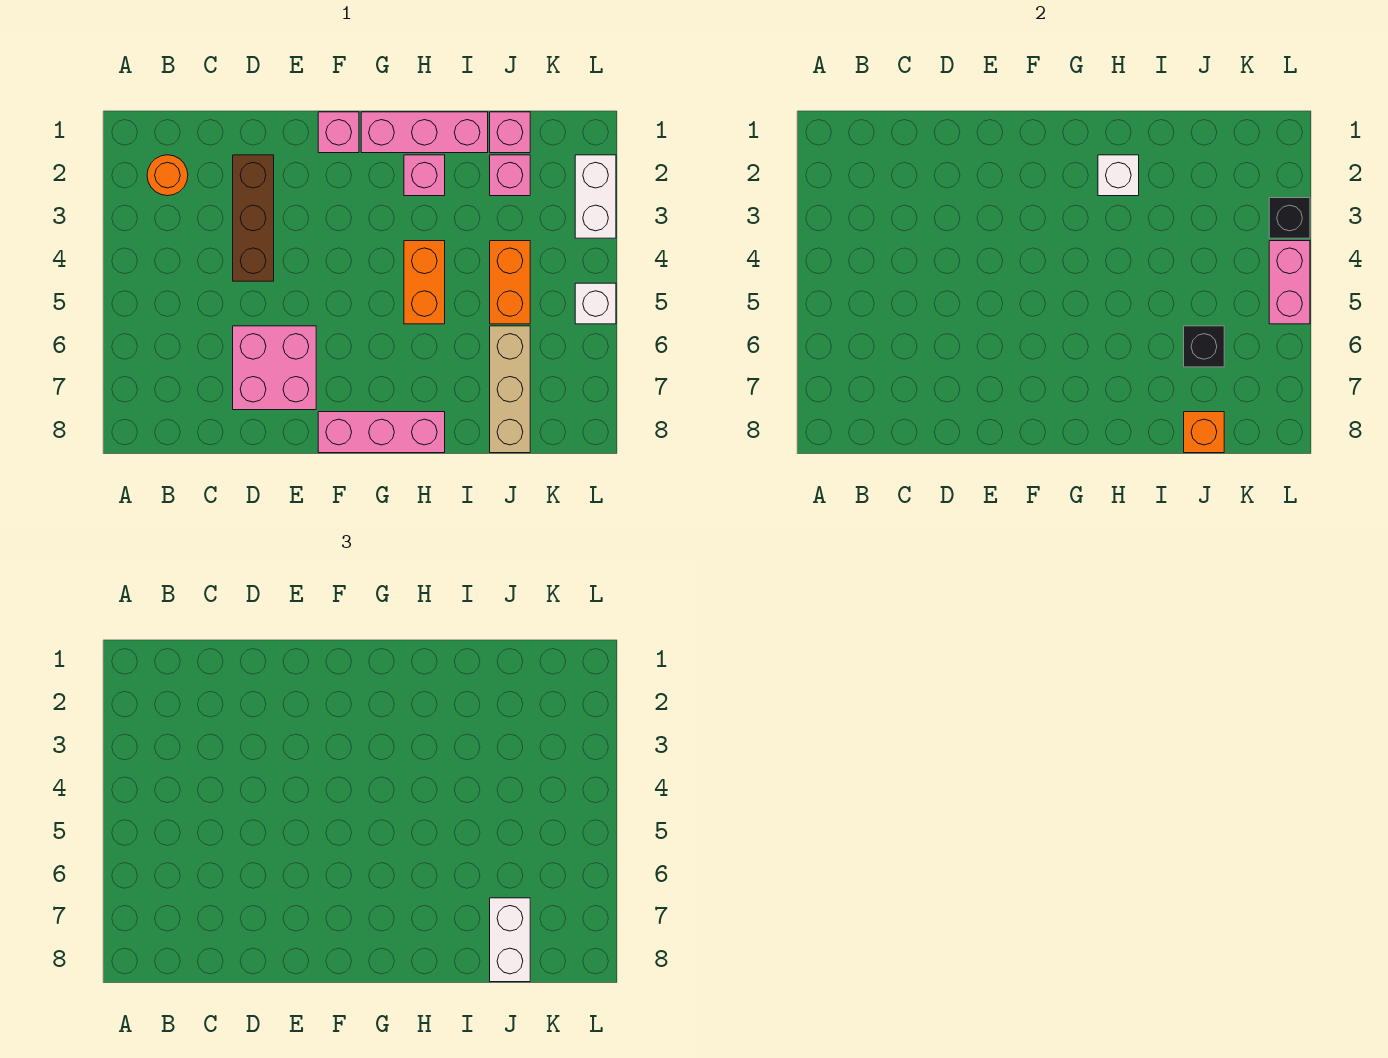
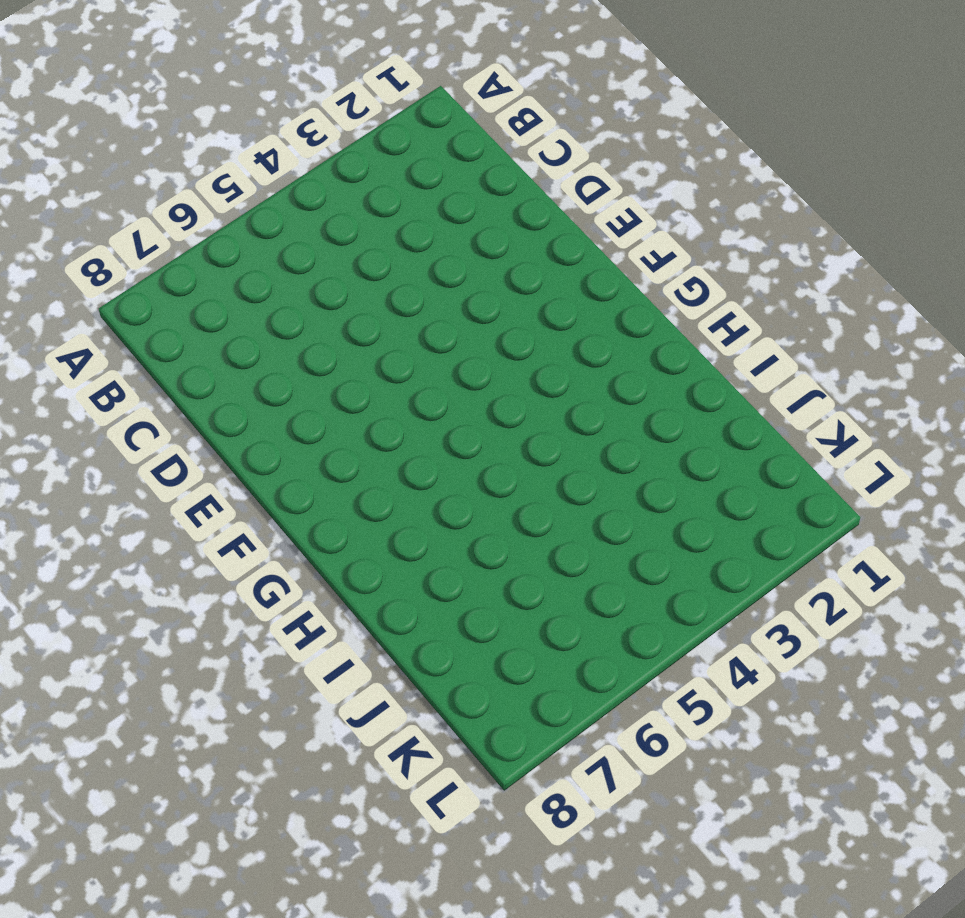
none -> orange round brick B2 level 1
none -> brown brick D2:D4 level 1
none -> pink brick D6:E7 level 1

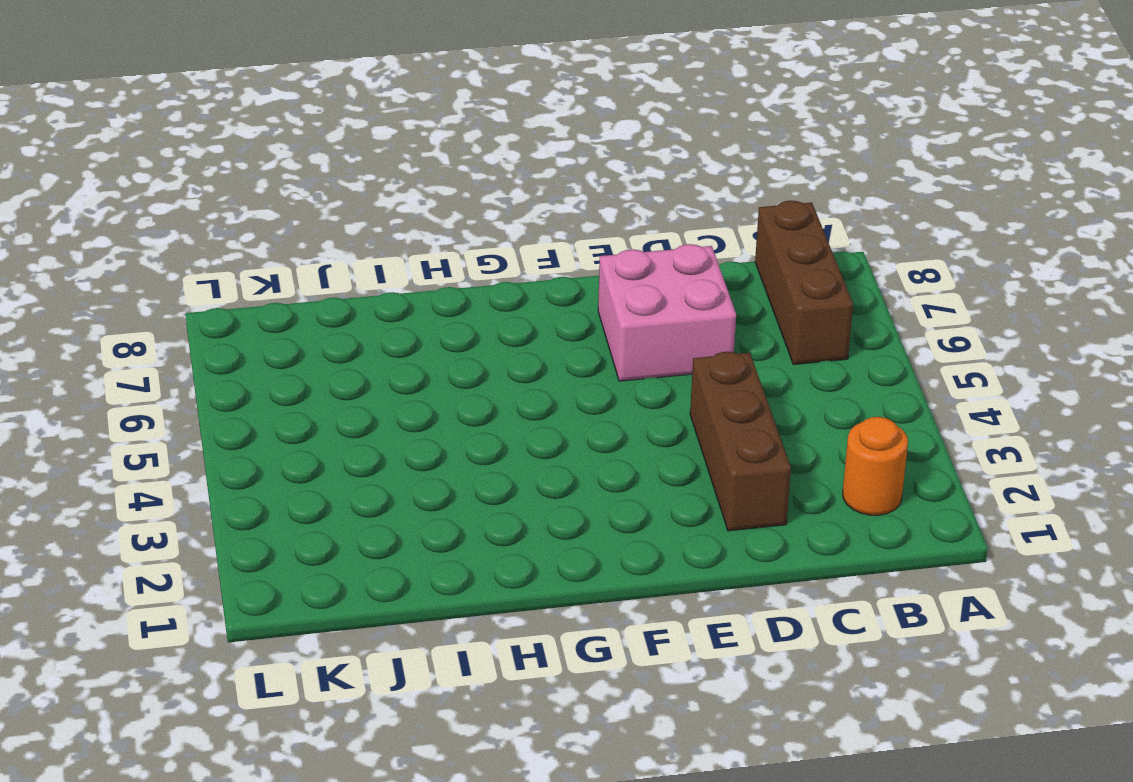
brown brick B6:B8 level 1 -> none
none -> pink brick F1 level 1
none -> pink brick F8:H8 level 1
none -> pink brick G1:I1 level 1

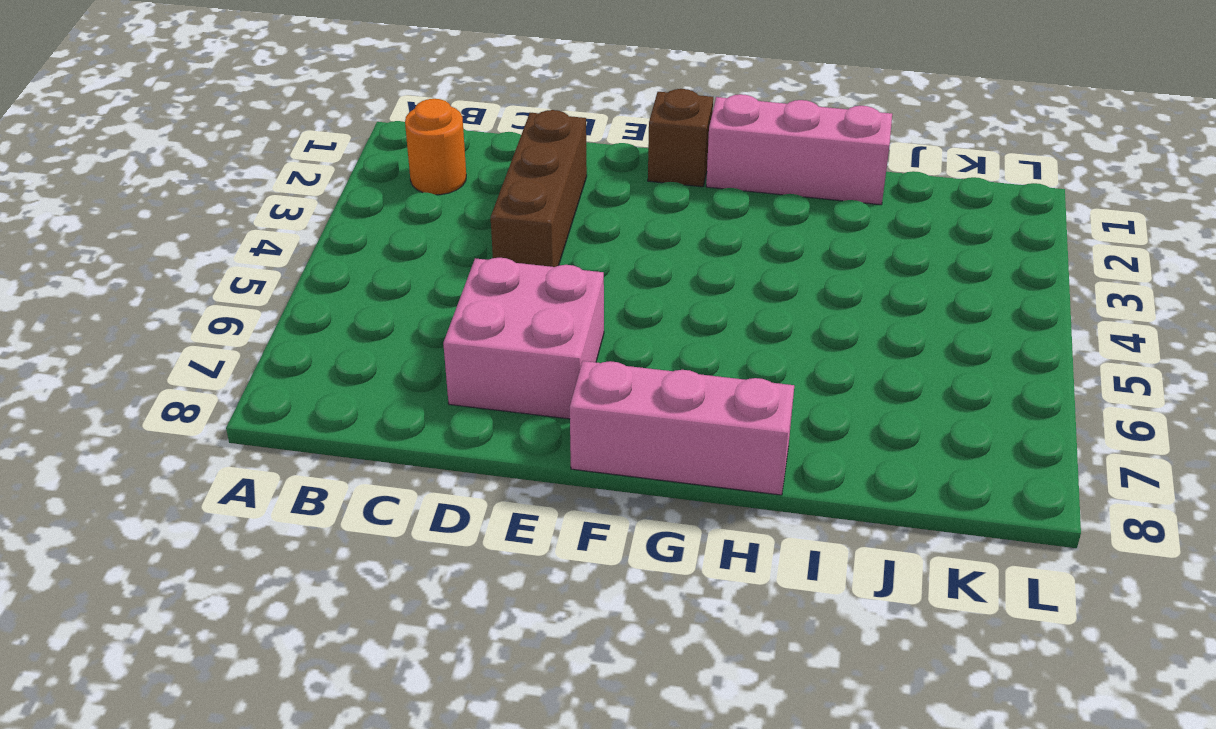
brown brick F1 level 1 -> pink brick F1 level 1
none -> pink brick H2 level 1
none -> orange brick H4:H5 level 1
none -> pink brick J1 level 1

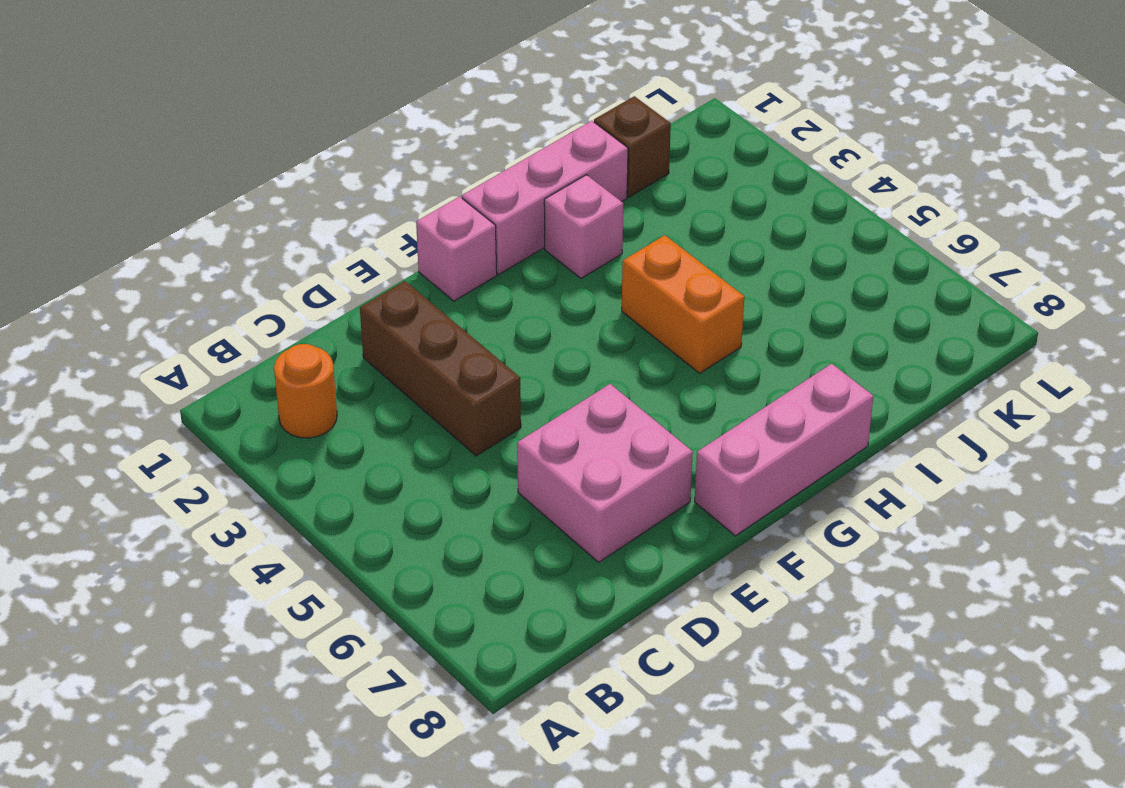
brown brick J1 level 1 -> pink brick J1 level 1
none -> pink brick J2 level 1
none -> orange brick J4:J5 level 1
none -> tan brick J6:J8 level 1

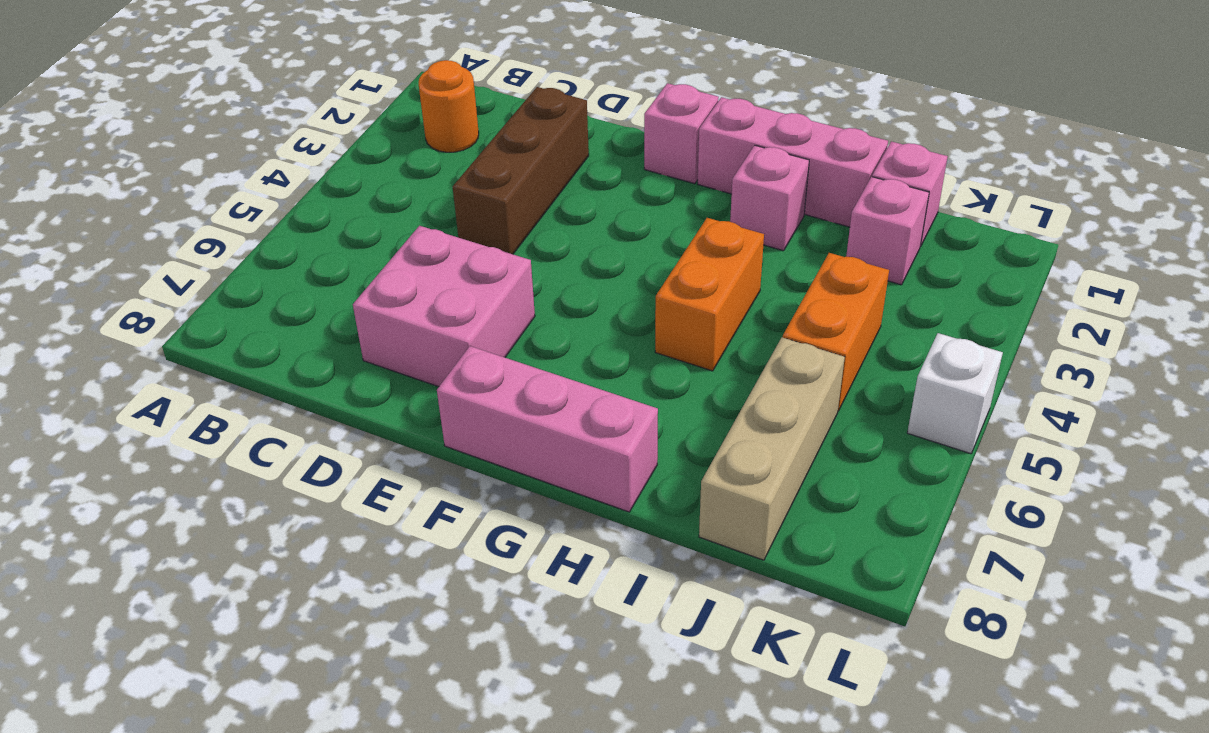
none -> white brick L2:L3 level 1
none -> white brick H2 level 2
none -> black brick J6 level 2

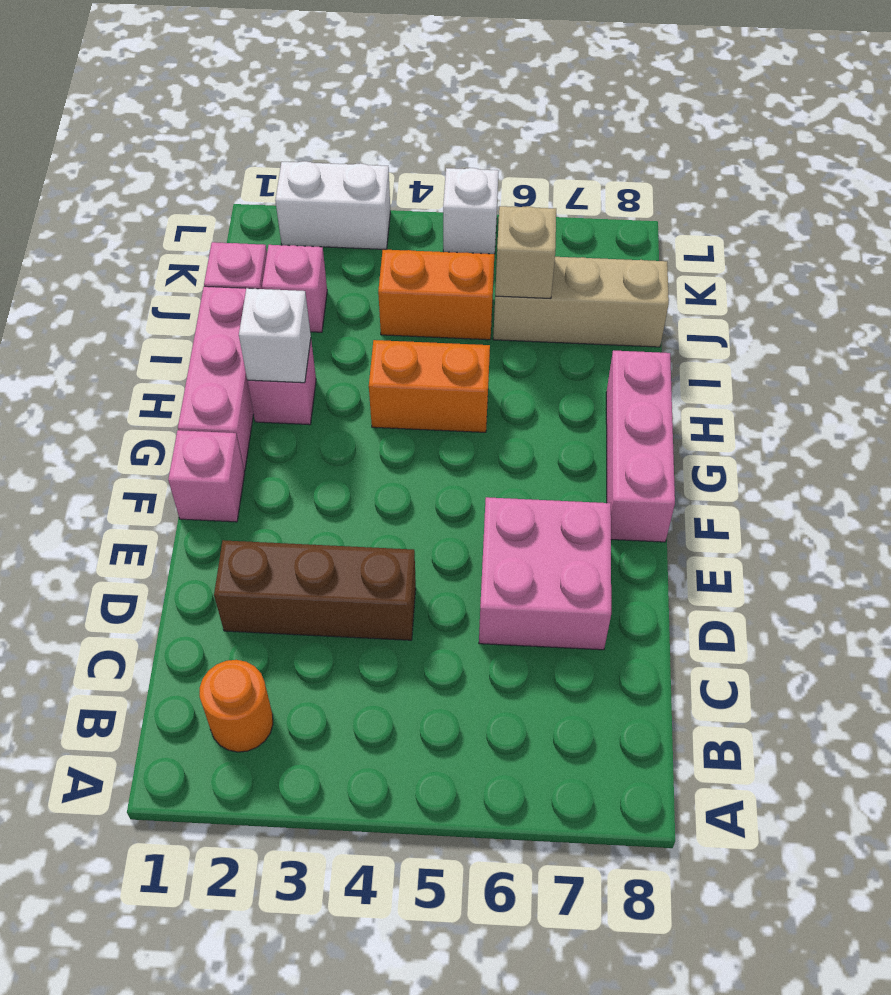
tan brick J6 level 2 -> black brick J6 level 2
none -> orange brick J8 level 2
none -> black brick L3 level 2
none -> pink brick L4:L5 level 2

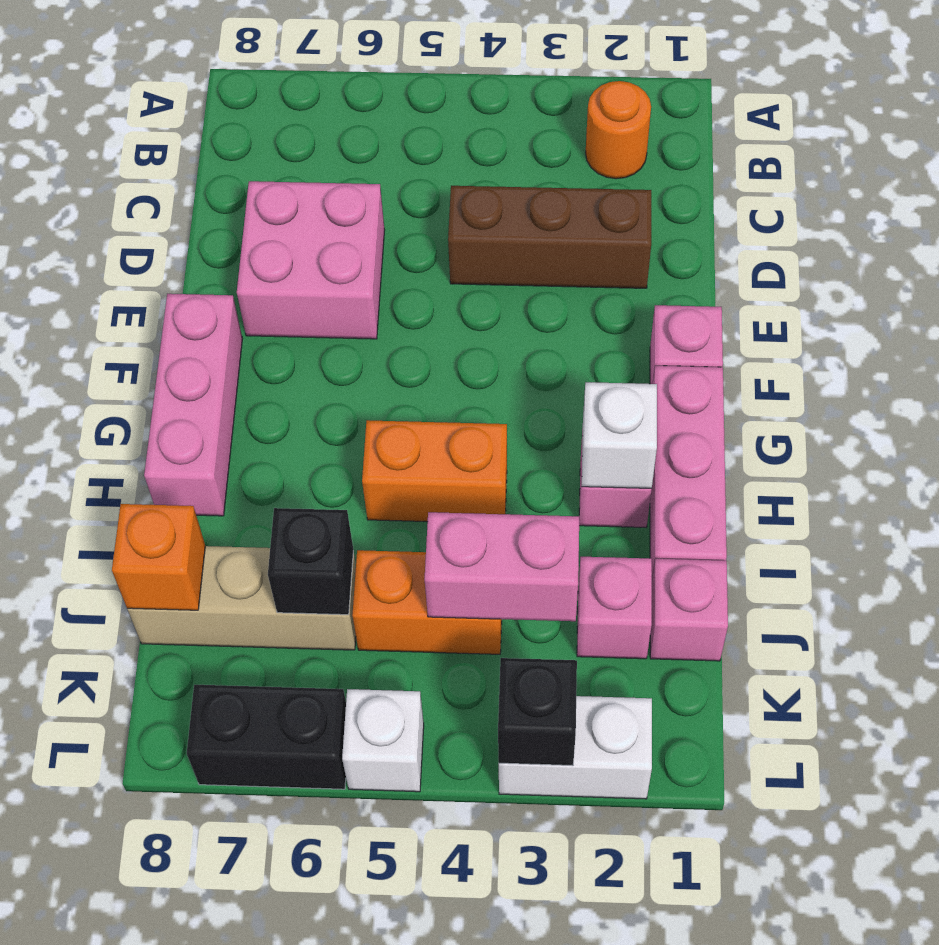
pink brick J3:J4 level 2 -> pink brick L4:L5 level 2
black brick L6:L7 level 1 -> none
none -> white brick J7:J8 level 3

